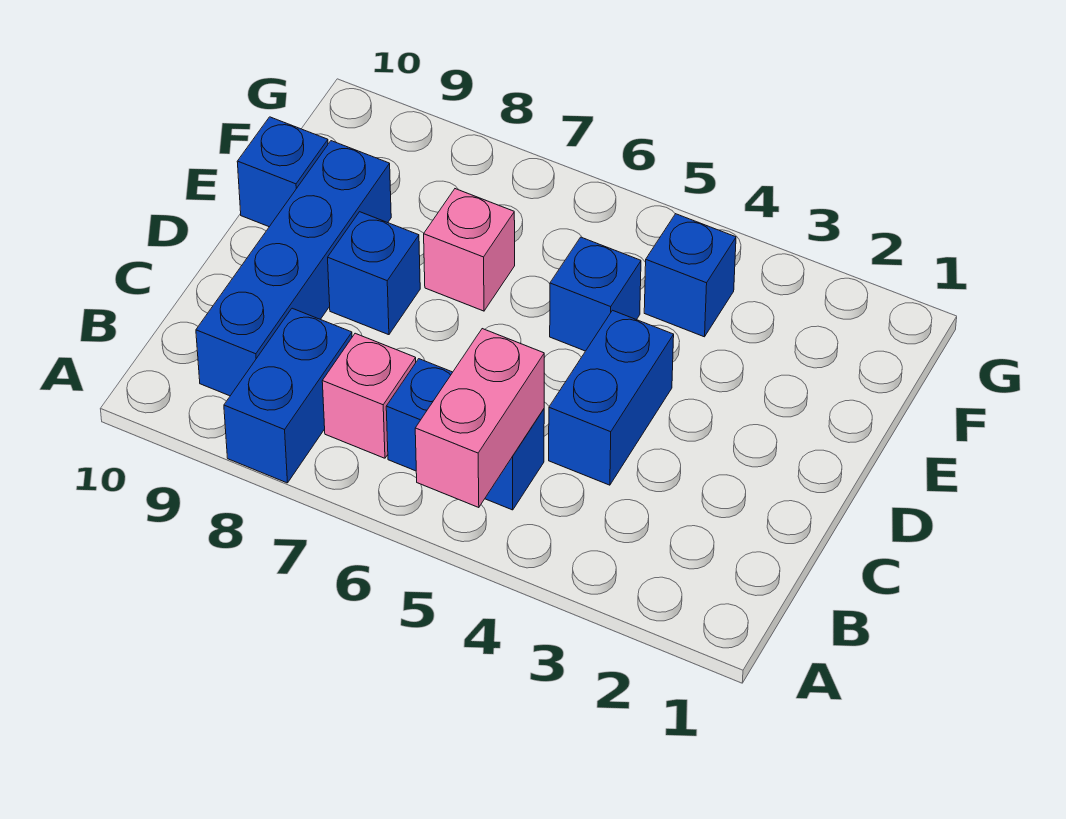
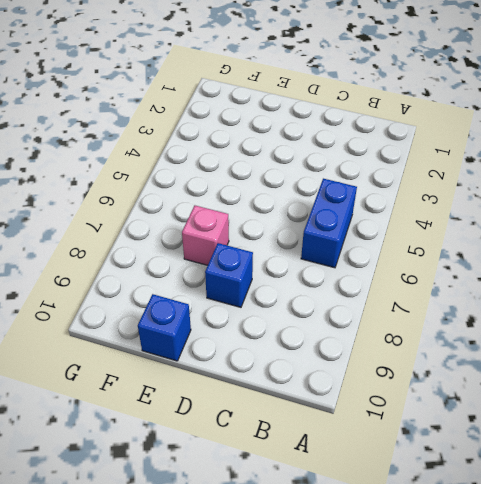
none -> blue brick A8:B8 level 1
none -> pink brick B7 level 1

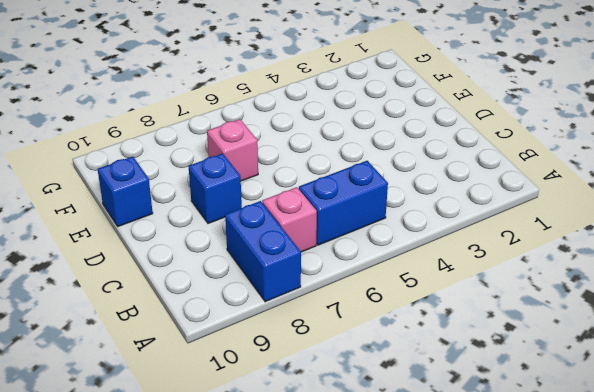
none -> blue brick B9:E9 level 1
none -> blue brick C4:D4 level 1

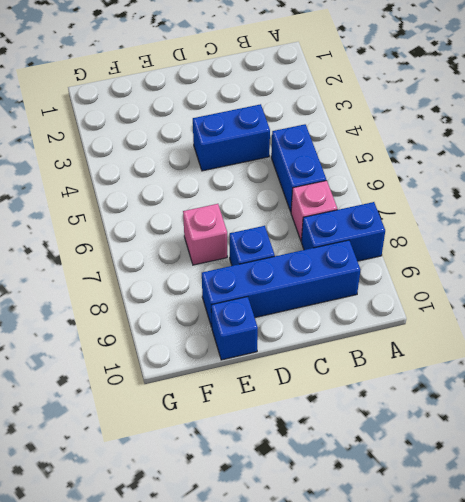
none -> blue brick E5 level 1
none -> blue brick F4 level 1

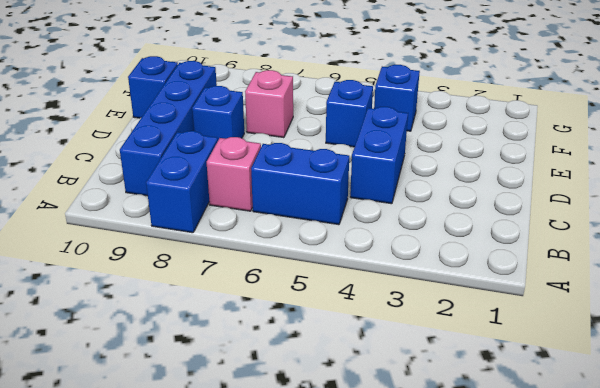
none -> pink brick A5:B5 level 2

